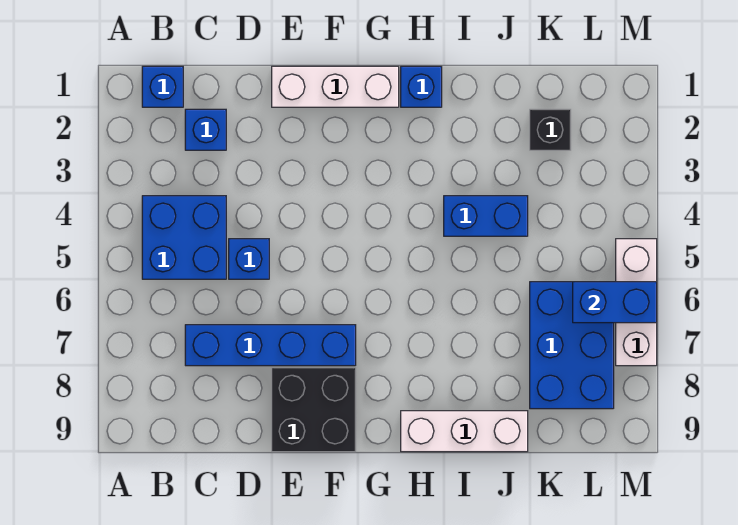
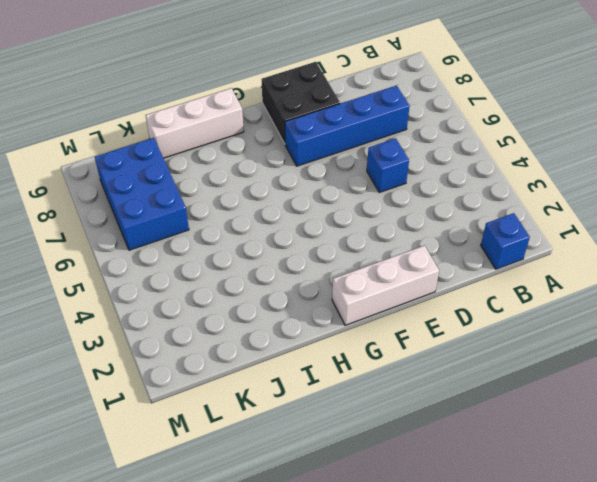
none -> blue brick B4:C5 level 1
none -> blue brick C2 level 1
none -> blue brick H1 level 1

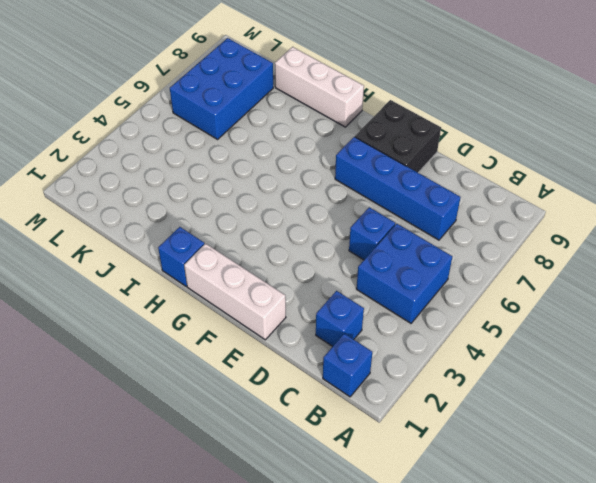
none -> blue brick I4:J4 level 1
none -> black brick K2 level 1
none -> white brick M5:M7 level 1

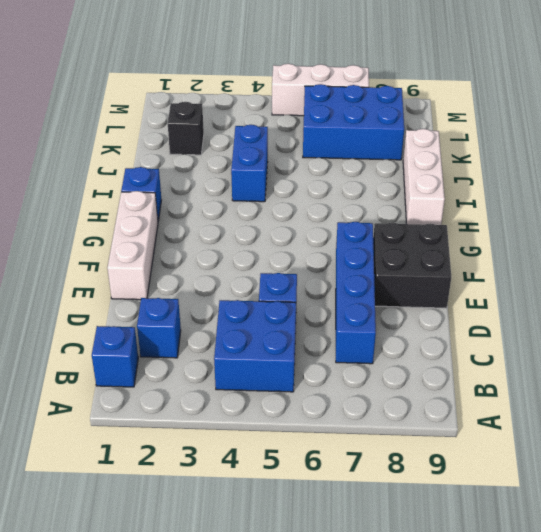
none -> blue brick L6:M6 level 2

